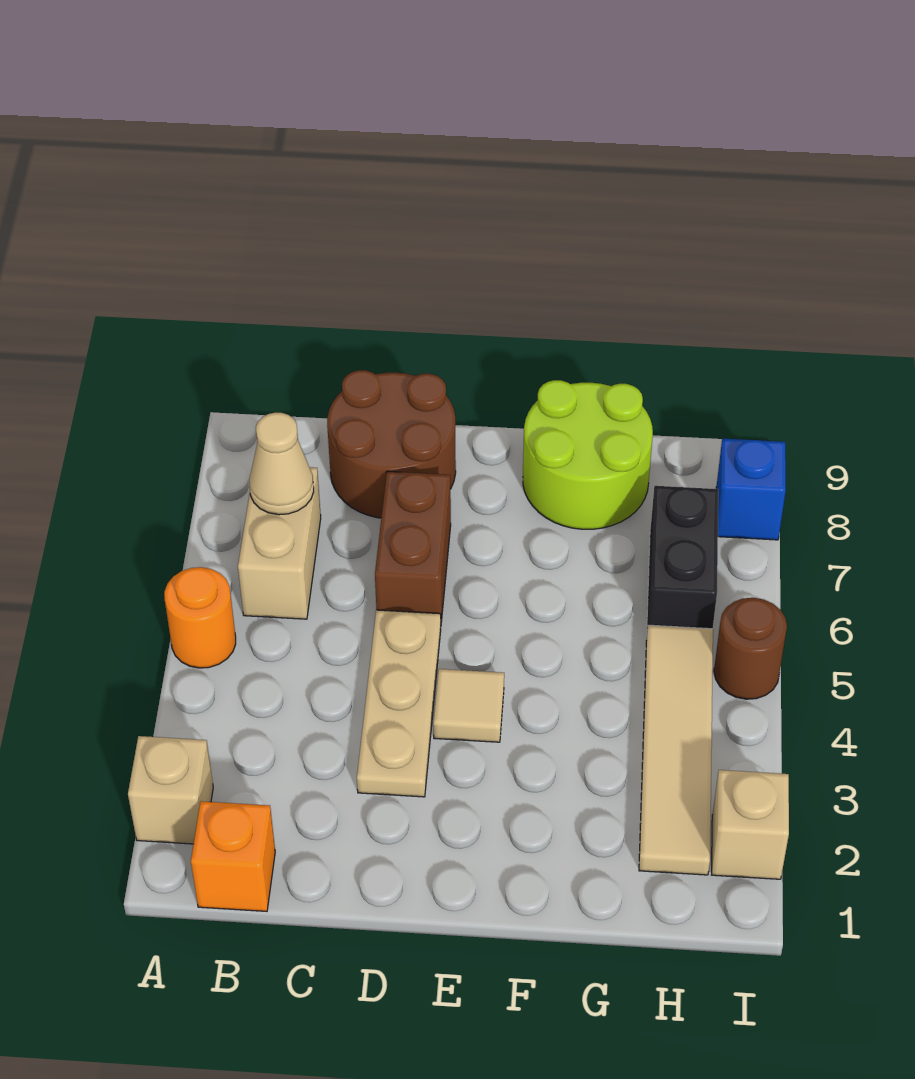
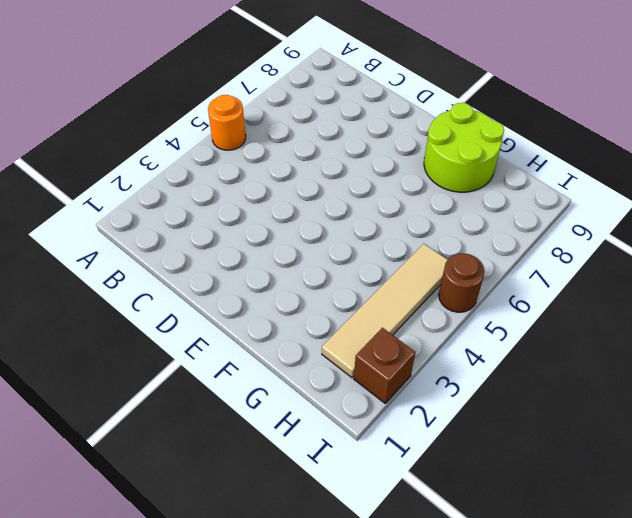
brown brick I2 level 1 -> tan brick I2 level 1
none -> tan brick A2 level 1
none -> orange brick B1 level 1
none -> tan brick B6:B7 level 1

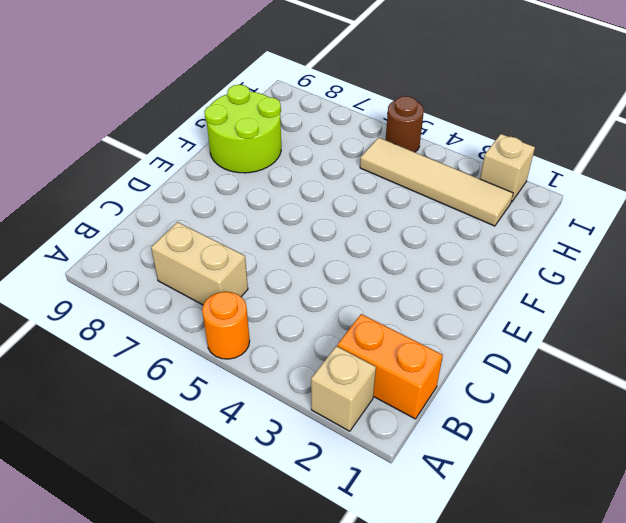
orange brick B1:B2 level 1 -> orange brick B1 level 1
none -> brown round brick C8:D9 level 1
none -> tan plate D3:D5 level 1
none -> brown brick D6:D7 level 1

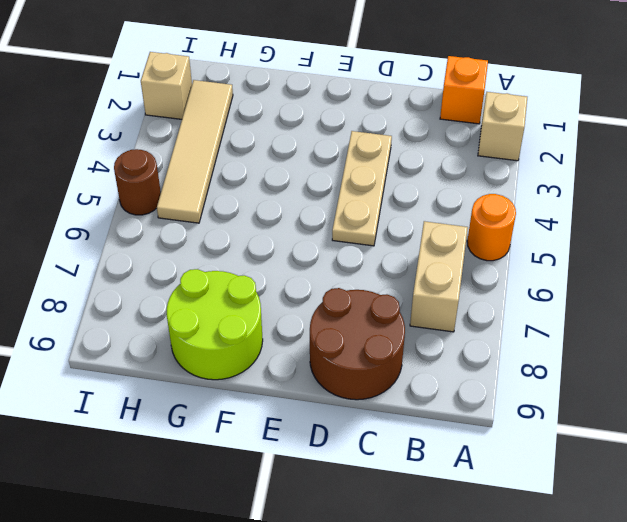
none -> brown brick D6:D7 level 1
none -> tan tile E4 level 1
none -> black brick H6:H7 level 1

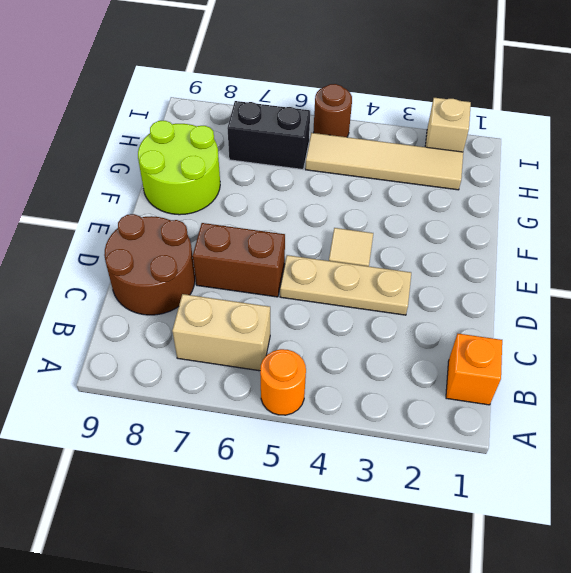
none -> tan brick A2 level 1
none -> blue brick I8 level 1
none -> tan cone B7 level 2

